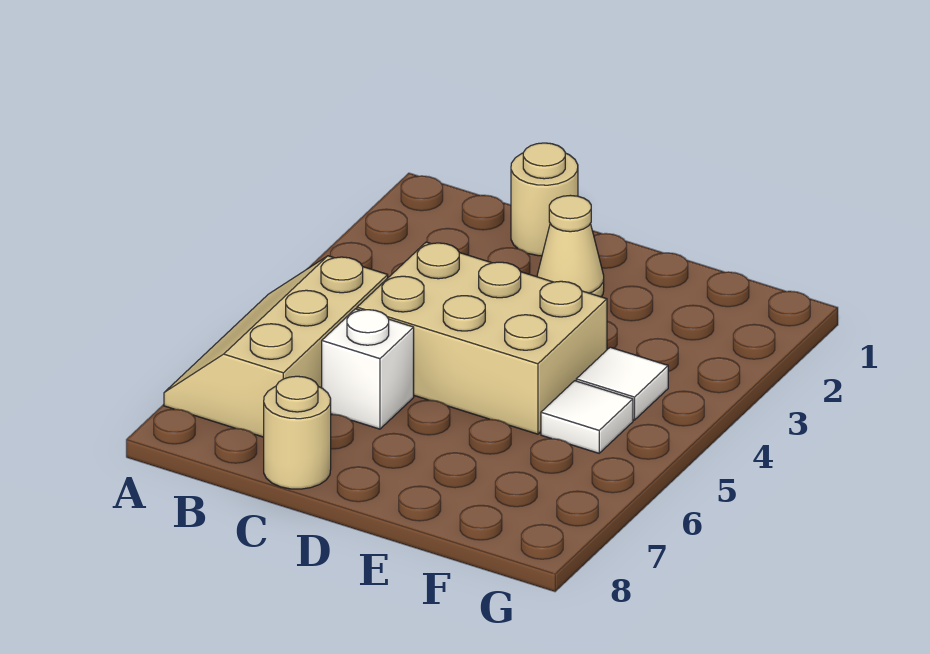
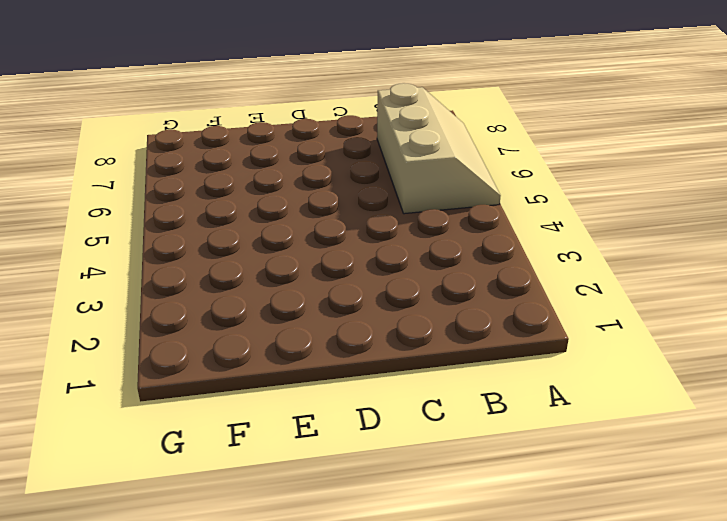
none -> tan round brick C1 level 1
none -> tan brick C4:E5 level 1

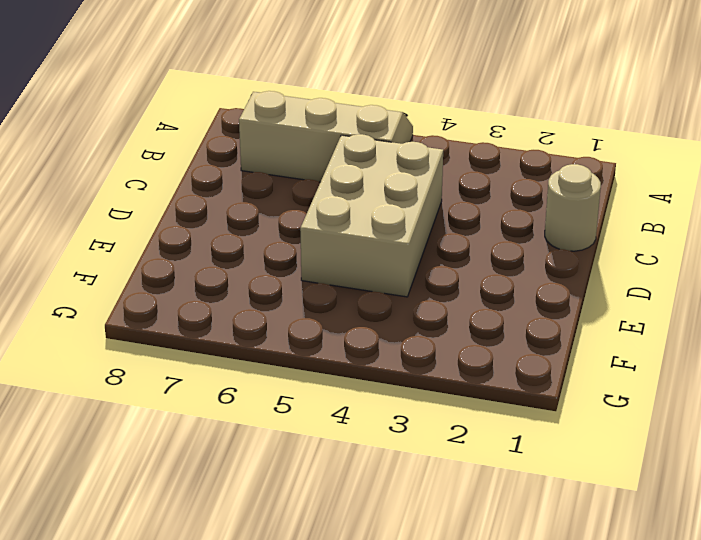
none -> white brick C6 level 1
none -> tan round brick C8 level 1

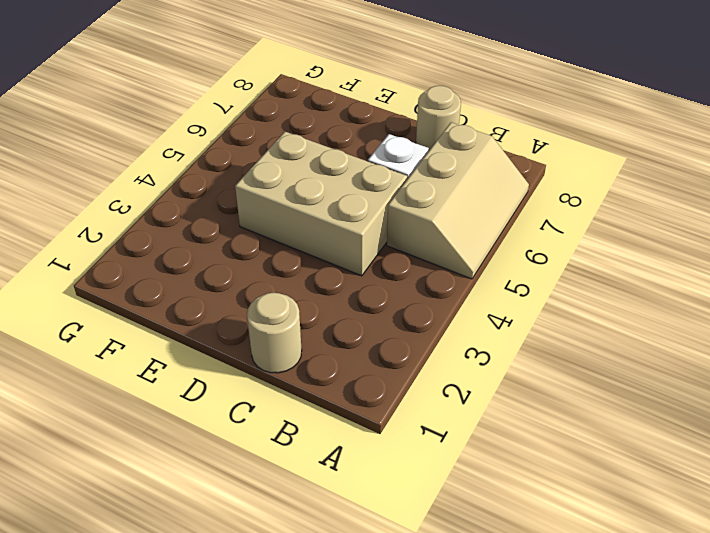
none -> tan cone D2 level 1
none -> white tile F4 level 1

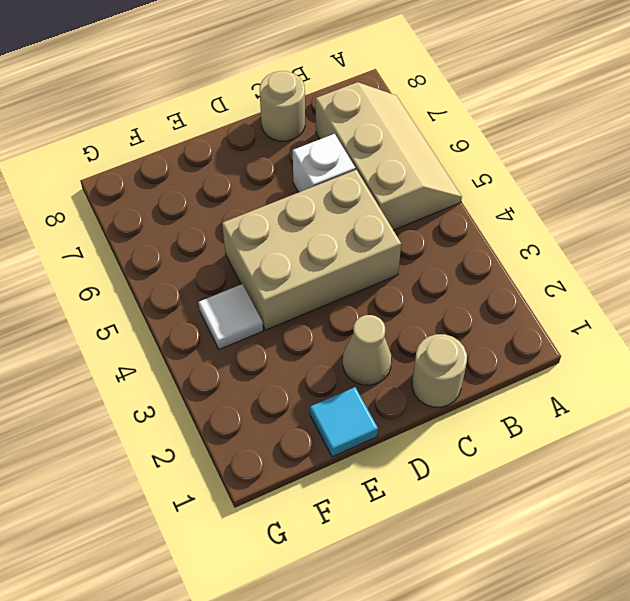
cyan tile E1 level 1 -> none
none -> white tile F5 level 1

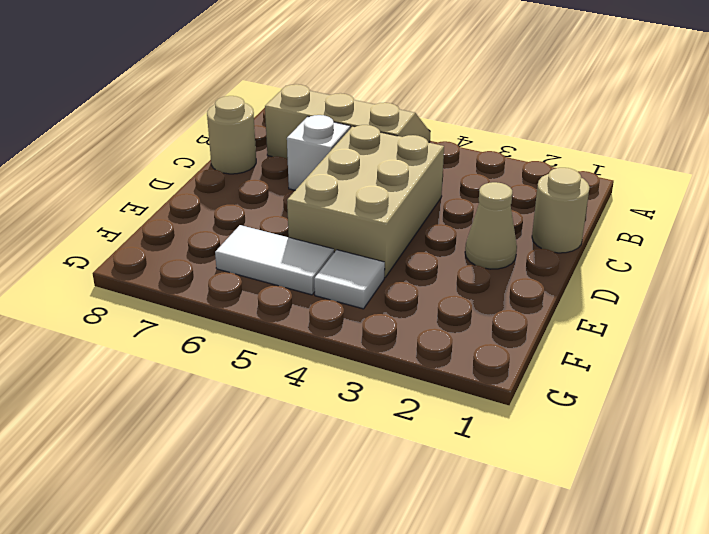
white tile F5:F6 level 1 -> white tile F5 level 1

